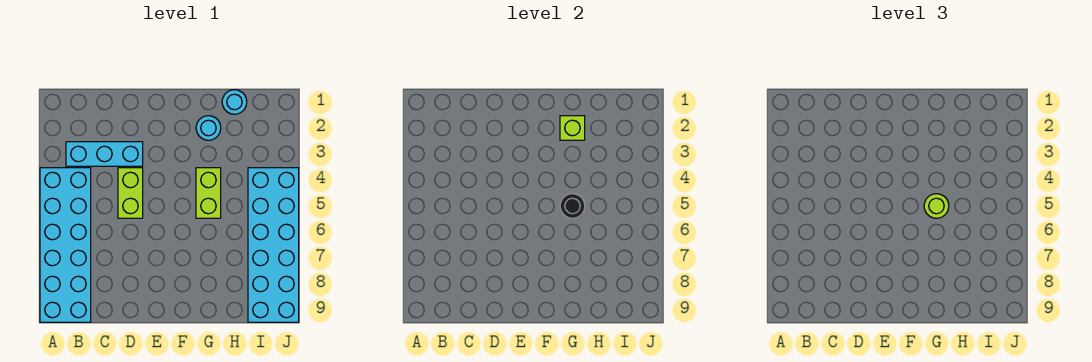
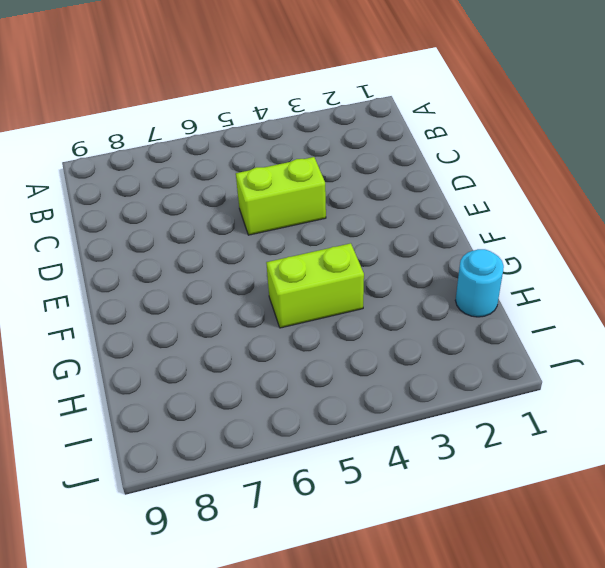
none -> cyan brick A4:B9 level 1
none -> cyan brick B3:D3 level 1

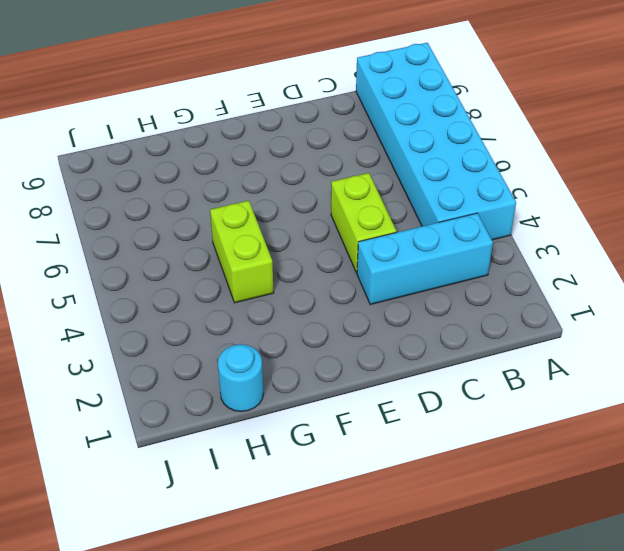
none -> cyan round brick G2 level 1
none -> cyan brick I4:J9 level 1

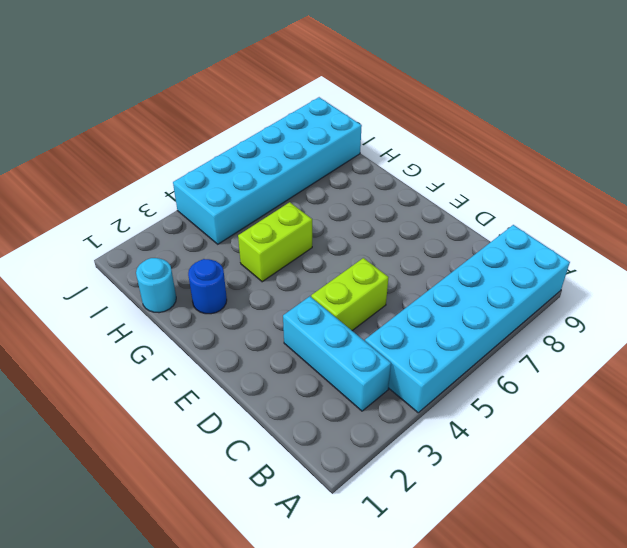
blue round brick G2 level 1 -> cyan round brick G2 level 1
none -> lime brick G2 level 2
none -> black round brick G5 level 2

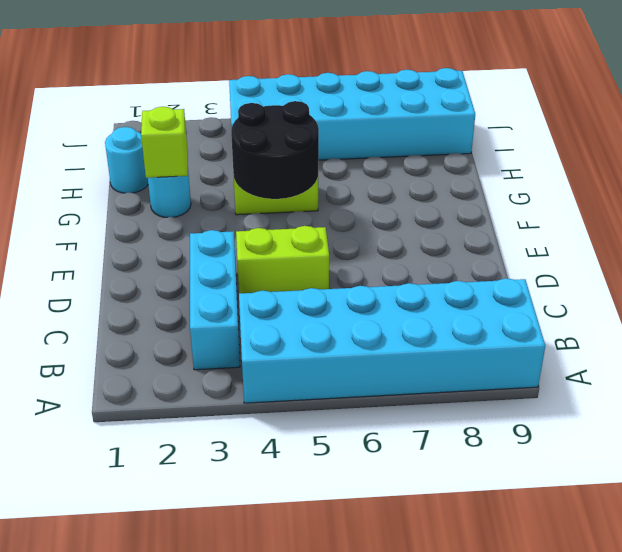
black round brick F4:G5 level 2 -> black round brick G5 level 2
none -> lime round brick G5 level 3

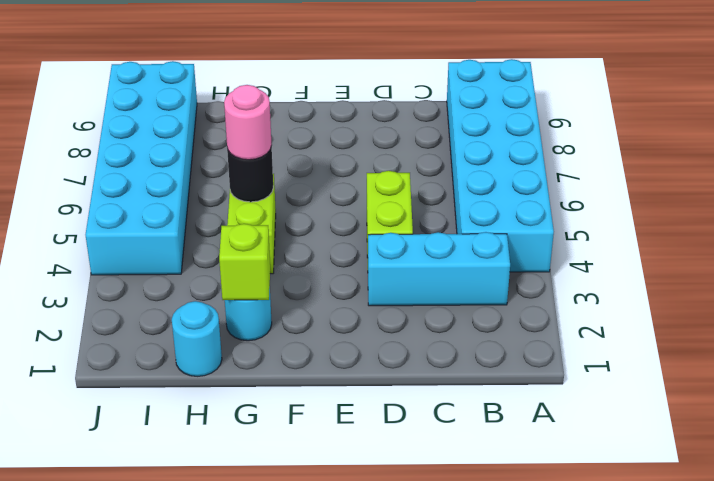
pink round brick G5 level 3 -> lime round brick G5 level 3

